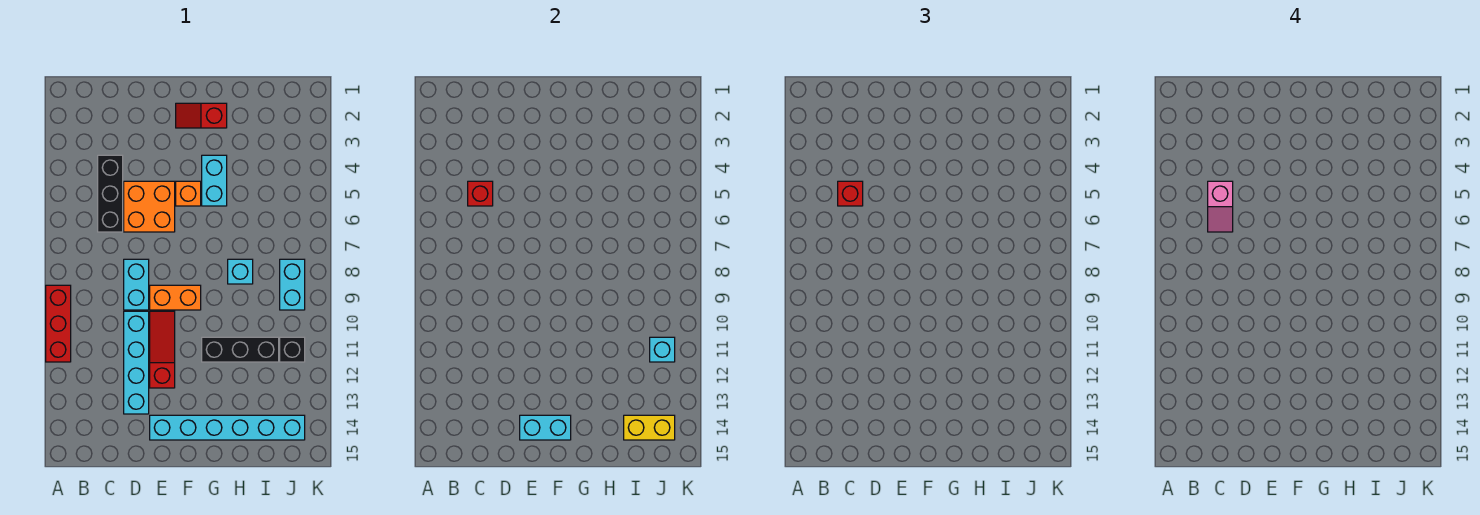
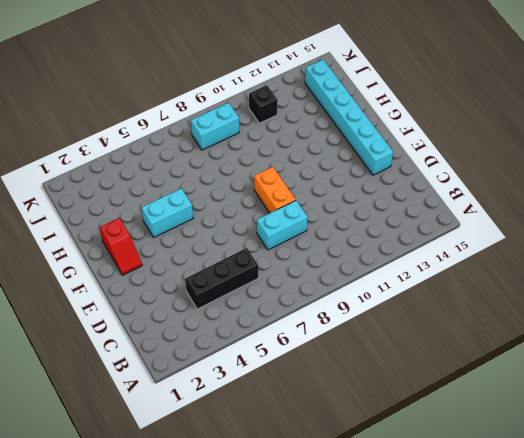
none -> red brick A9:A11 level 1
none -> orange brick D5:E6 level 1
none -> cyan brick D10:D13 level 1

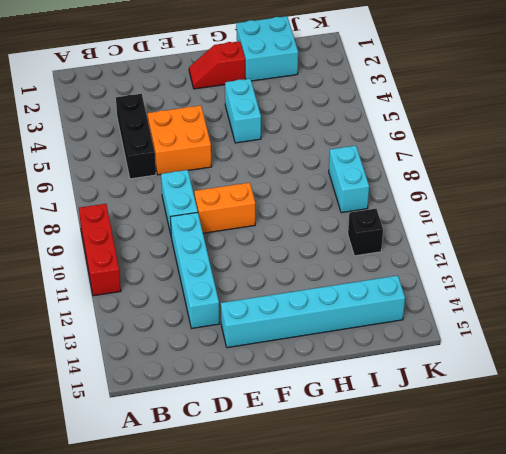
cyan brick H1:I2 level 1 -> none
none -> red slope E10:E12 level 1 top 12
none -> orange brick F5 level 1
none -> black brick G11:I11 level 1

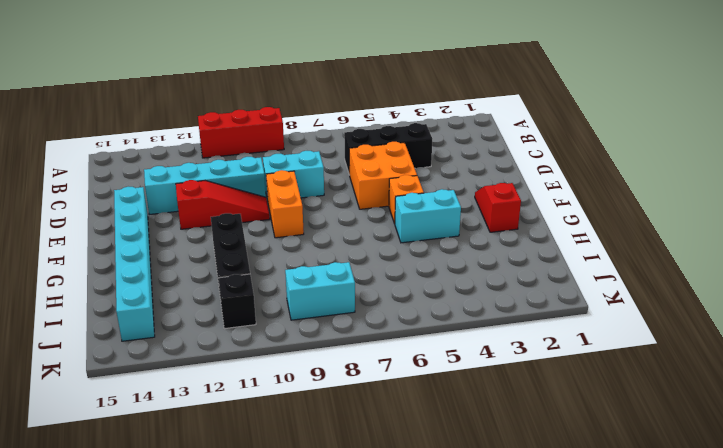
none -> cyan brick H8 level 1
none -> red brick C5 level 2
none -> cyan brick E14:F14 level 2

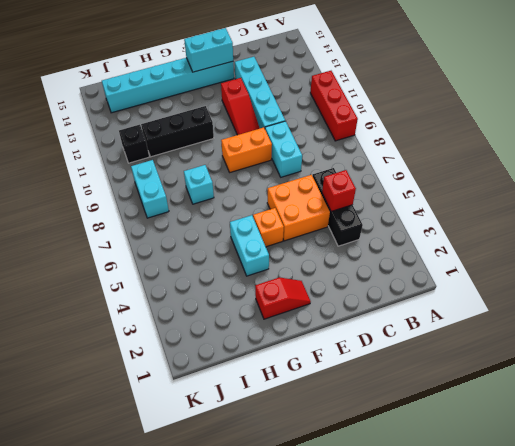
none -> yellow brick I14:J14 level 2
none -> cyan brick J11 level 2
none -> red brick C5 level 3

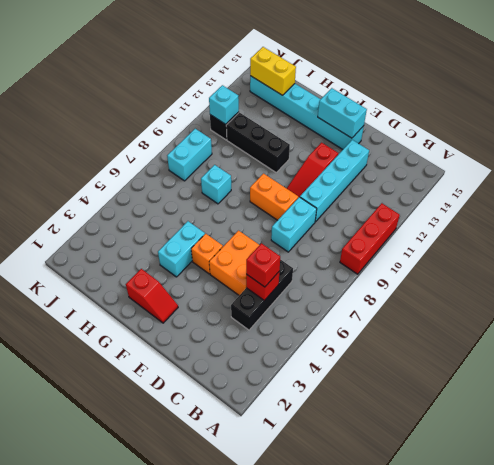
none -> pink slope C5:C6 level 4 top 5

